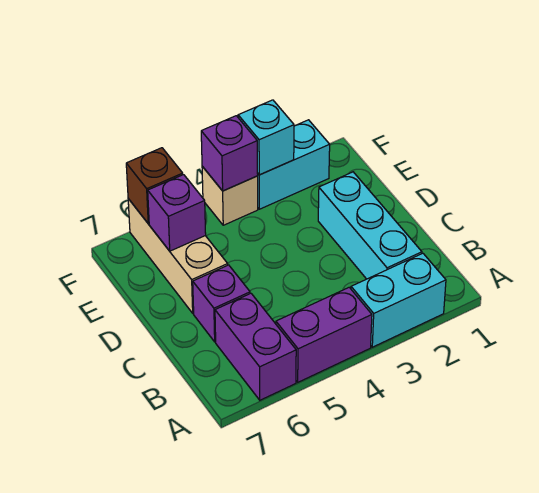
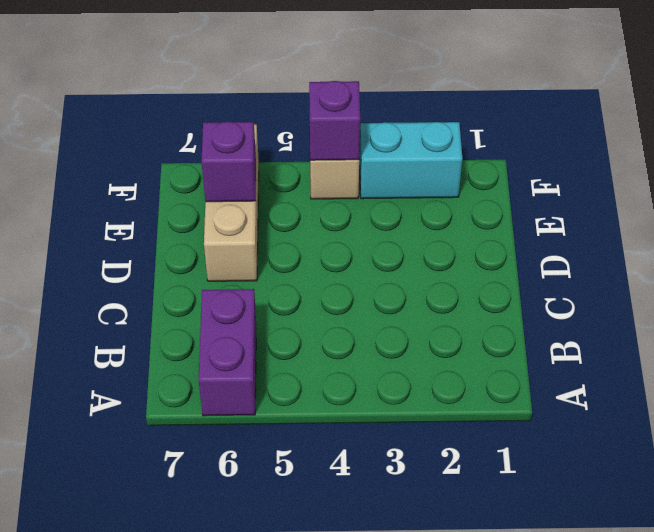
none -> cyan brick A2:A3 level 1
none -> purple brick A4:A5 level 1
none -> cyan brick B2:D2 level 1

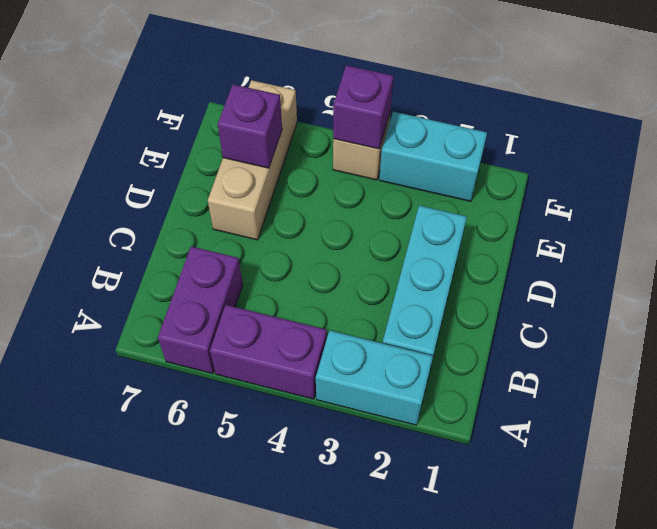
none -> purple brick C6 level 1
none -> cyan brick F3 level 2
none -> brown brick F6 level 2

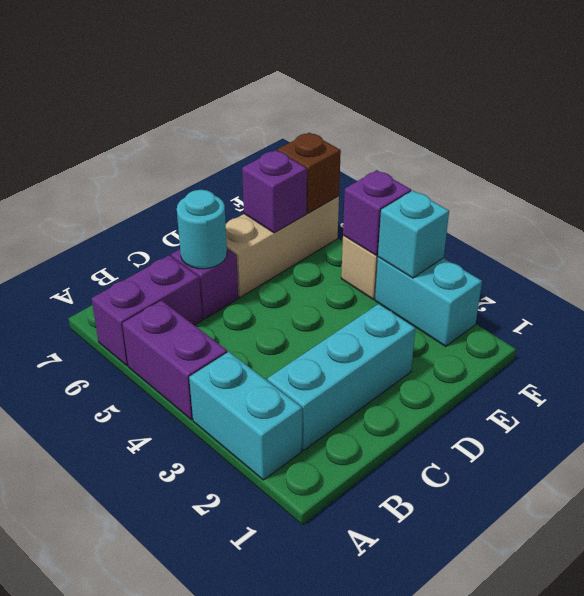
cyan round brick C6 level 2 -> none

